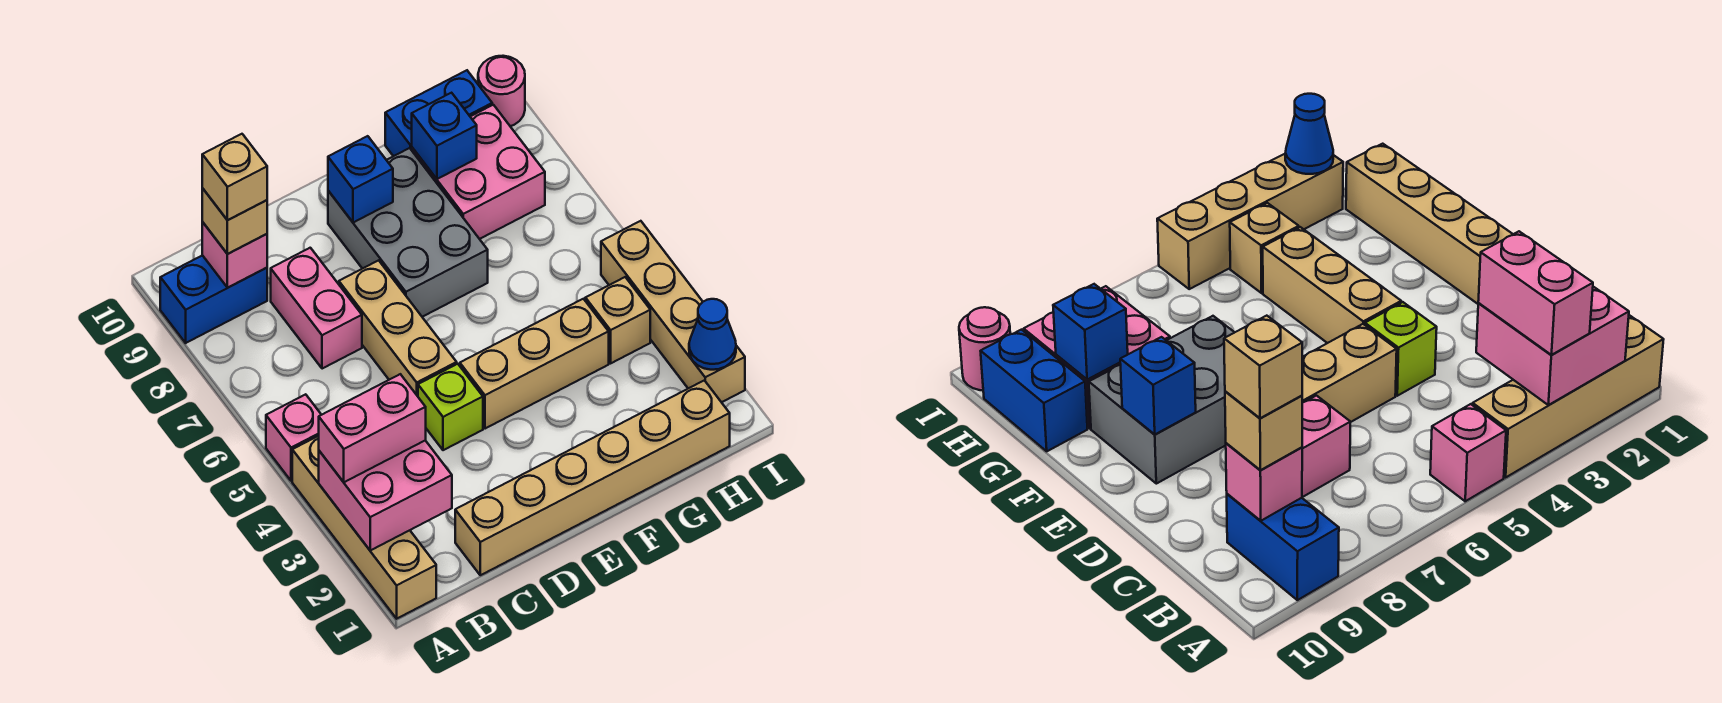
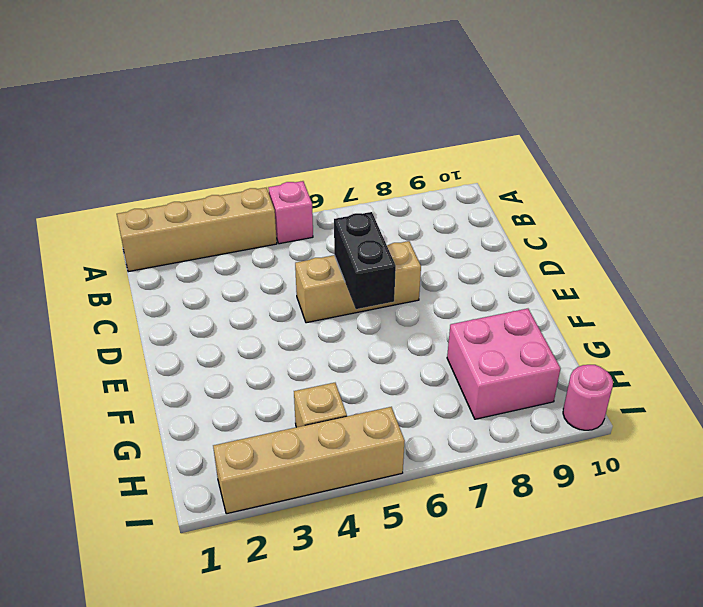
black brick D6:E6 level 2 -> none
none -> blue brick A9:B9 level 1
none -> tan brick C1:H1 level 1
none -> pink brick C7:C8 level 1

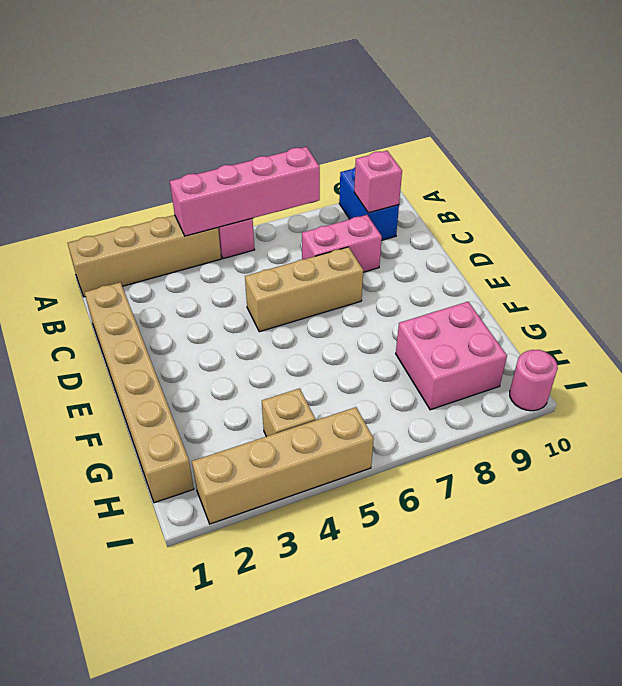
pink brick A4:A7 level 2 -> none
none -> lime brick D4 level 1
none -> tan brick E4:G4 level 1
none -> grey brick E7:F9 level 1

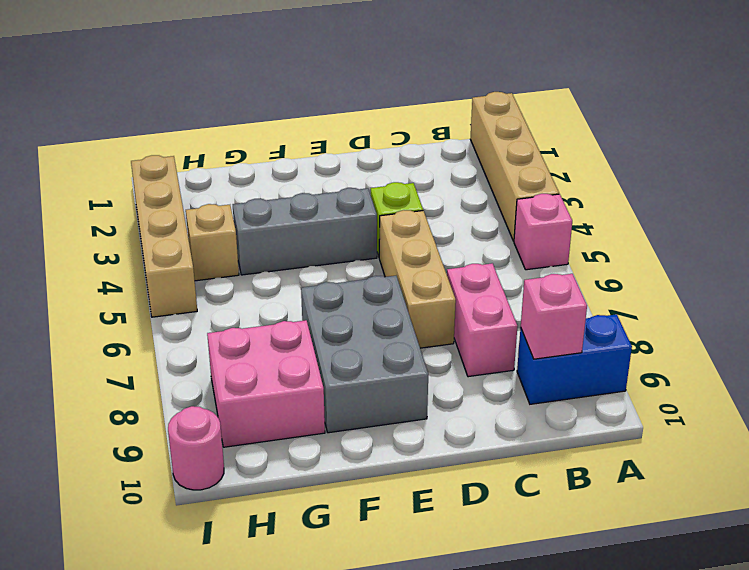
grey brick E4:G4 level 1 -> tan brick E4:G4 level 1
none -> tan brick C1:H1 level 1
none -> blue brick G10:H10 level 1
none -> pink brick A2:B3 level 2

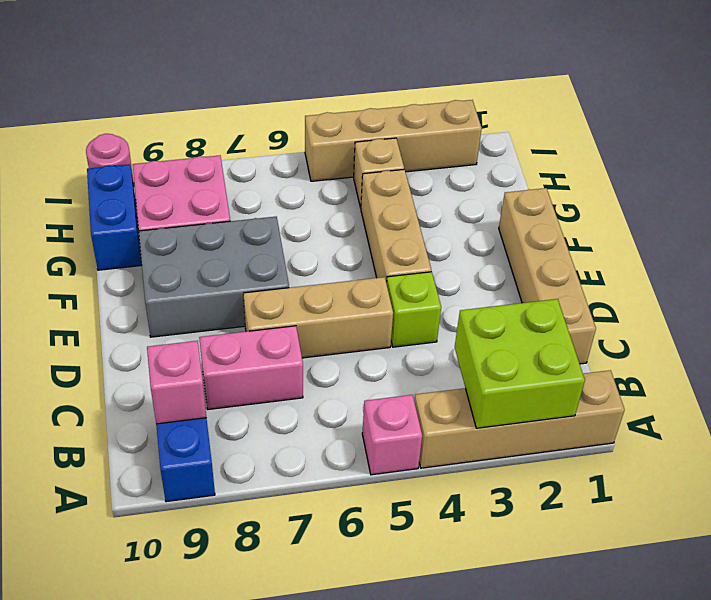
lime brick A2:B3 level 2 -> pink brick A2:B3 level 2
tan brick C1:F1 level 1 -> tan brick C1:H1 level 1
none -> blue brick E9 level 2
none -> blue brick G9 level 2
none -> blue cone I2 level 2

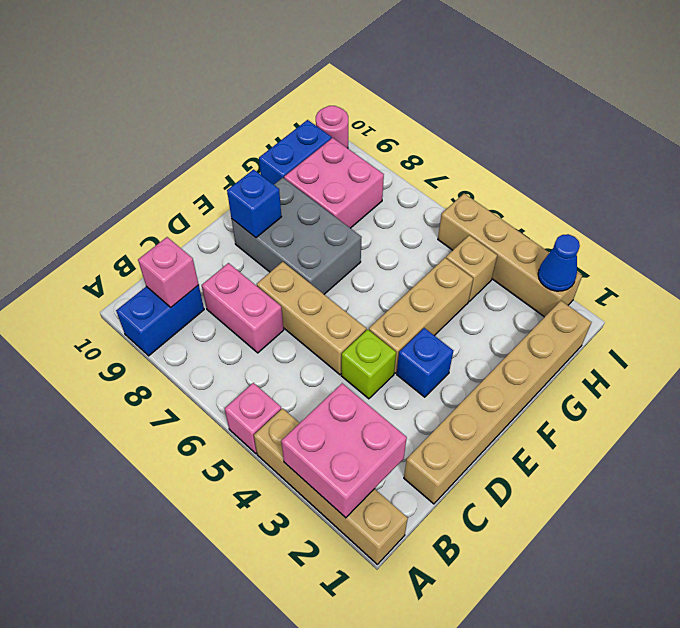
blue brick E3 level 1 -> blue brick G9 level 2
none -> pink brick A3:B3 level 3
none -> tan brick B9 level 3
none -> tan brick B9 level 4

